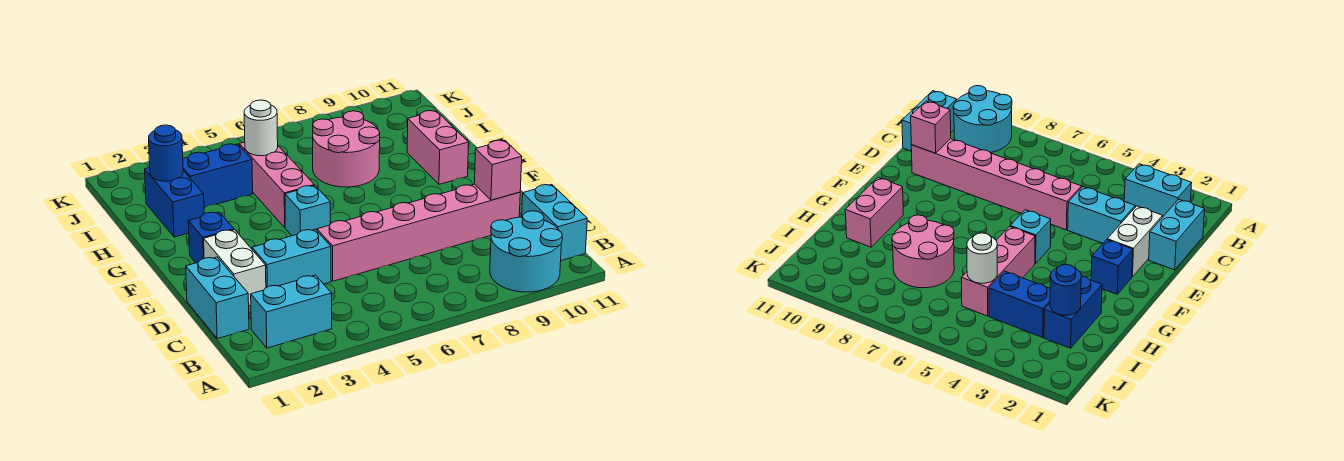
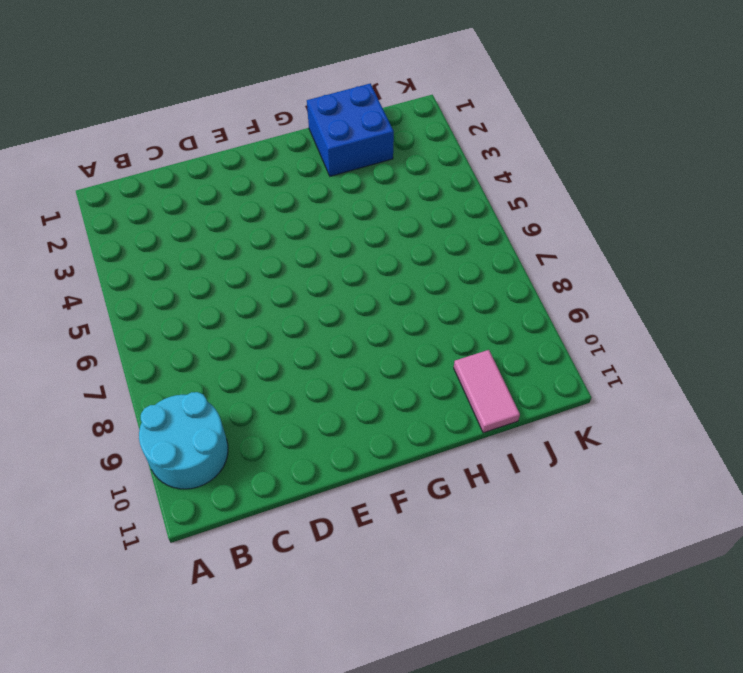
blue brick H1:I2 level 1 -> blue brick H2:I2 level 1
pink tile I10:I11 level 1 -> none
none -> cyan brick B2:B3 level 1
none -> cyan brick B11:C11 level 1
none -> cyan brick C1:D1 level 1

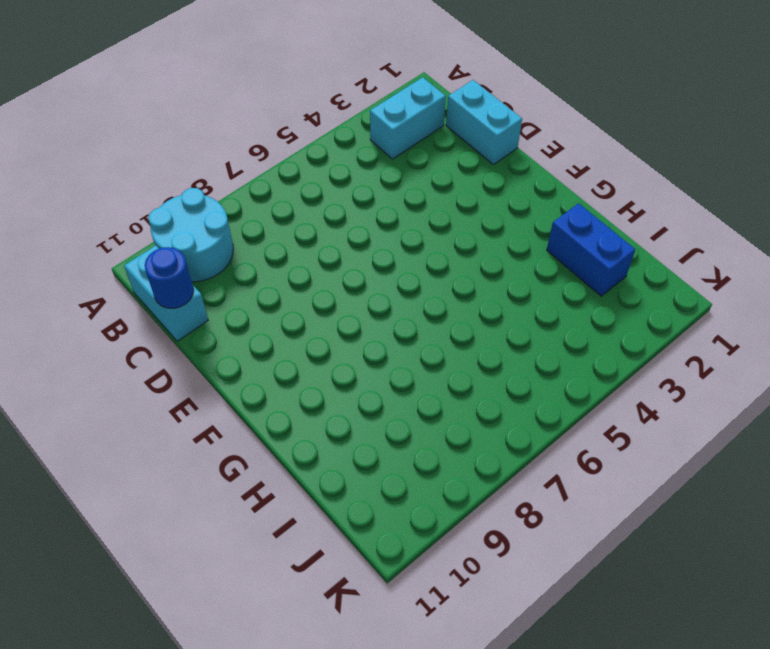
blue round brick C11 level 2 -> blue round brick I2 level 2
none -> white brick D2:E2 level 1
none -> cyan brick D3:D4 level 1
none -> pink brick D5:D10 level 1

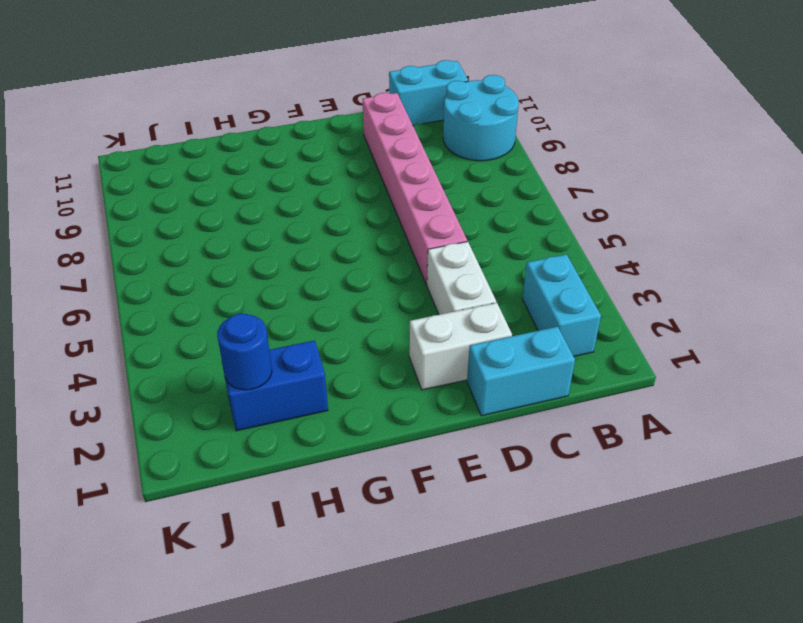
white brick D3:D4 level 1 -> cyan brick D3:D4 level 1
none -> blue brick F2 level 1
none -> cyan brick F5 level 1
none -> pink brick G5:I5 level 1

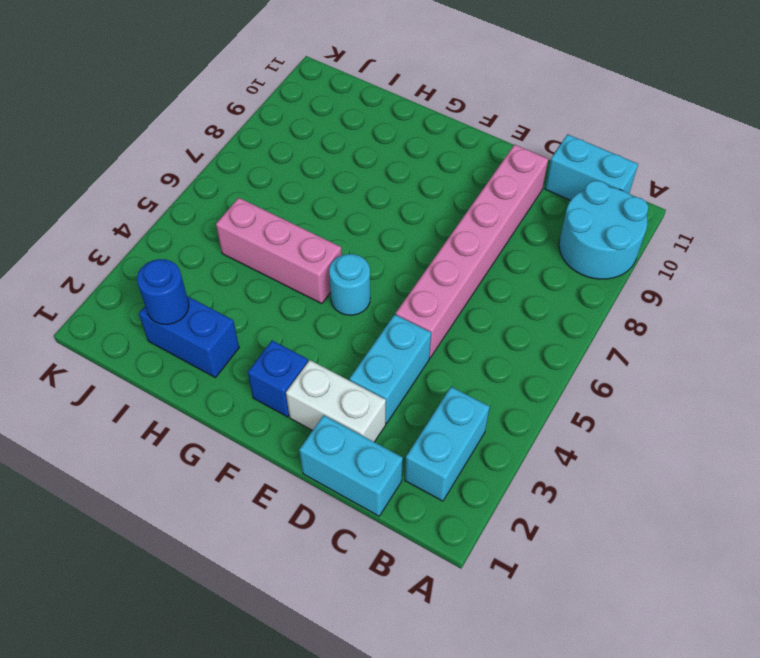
cyan round brick F5 level 1 -> cyan brick F5 level 1
none -> pink brick G10:H10 level 1
none -> pink round brick H7:I8 level 1
none -> blue brick I3:I4 level 1

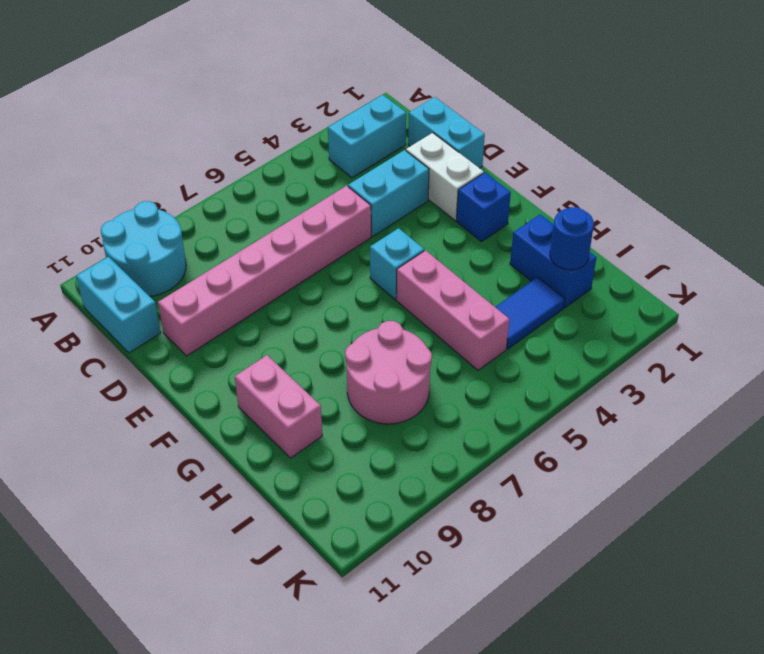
blue tile I3:I4 level 1 -> blue brick I3:I4 level 1
none -> pink brick D10 level 2
none -> white round brick I5 level 2

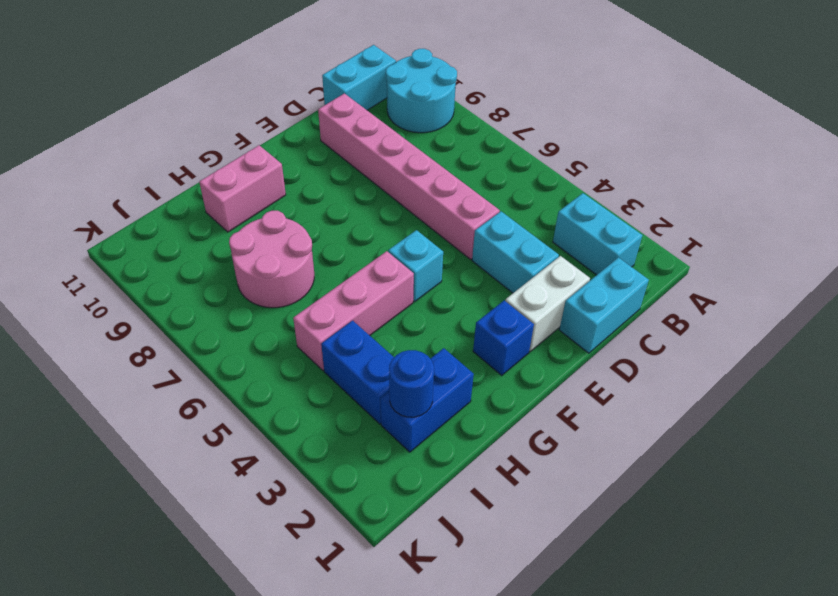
none -> pink brick D10 level 2
none -> white round brick I5 level 2

